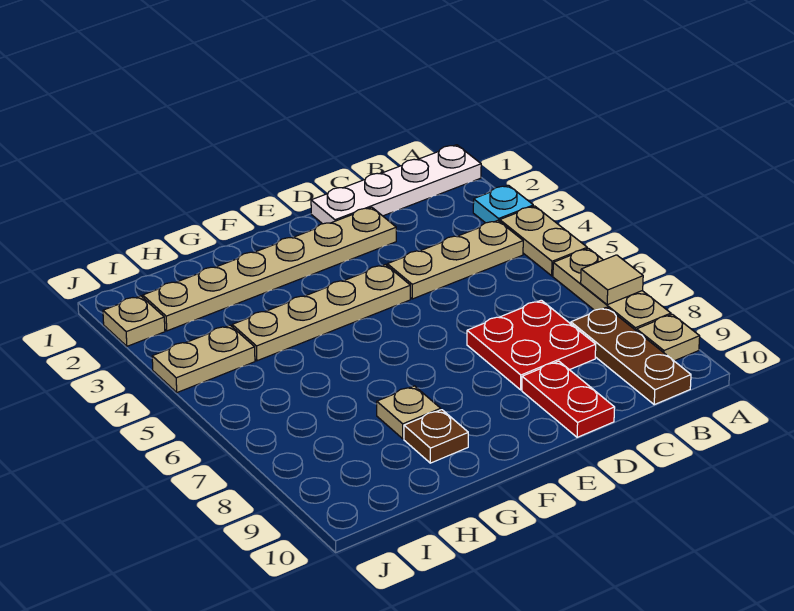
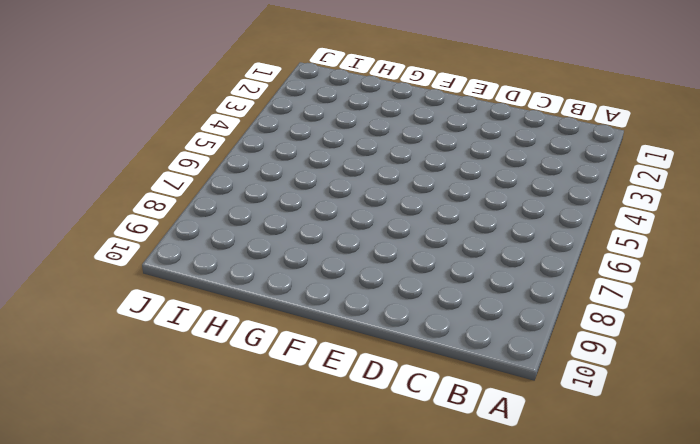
none -> white plate A1:D1 level 1
none -> cyan plate A3 level 1
none -> tan plate A4:A5 level 1

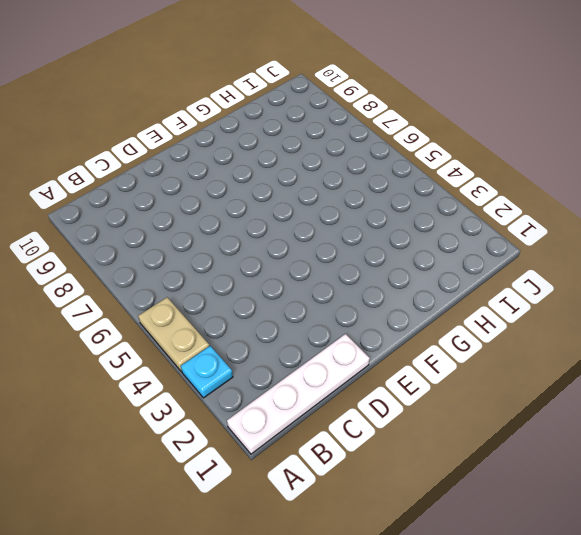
none -> tan plate A6:A8 level 1
none -> tan plate A9 level 1
none -> tan plate B4:D4 level 1

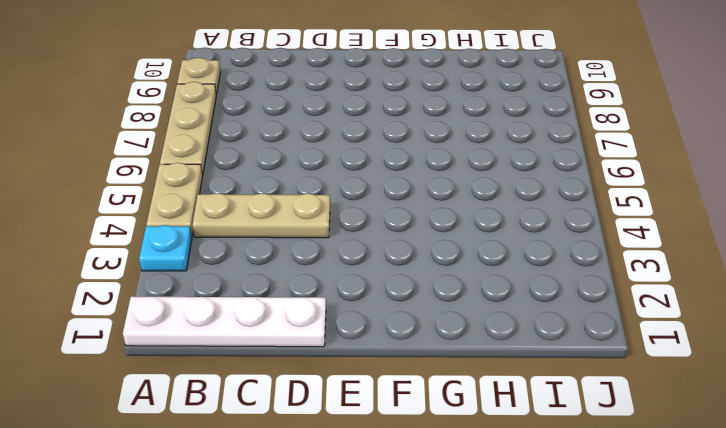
none -> brown plate B8:B10 level 1
none -> red plate C7:D8 level 1
none -> tan plate D2:I2 level 1

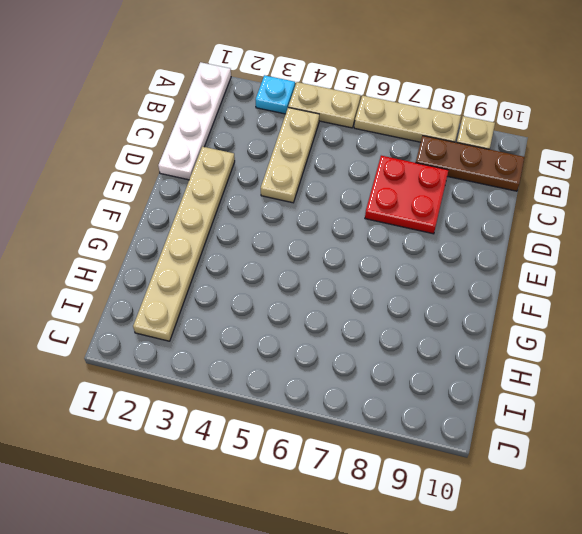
none -> red plate D9:D10 level 1
none -> tan plate E4:H4 level 1
none -> tan plate G8 level 1

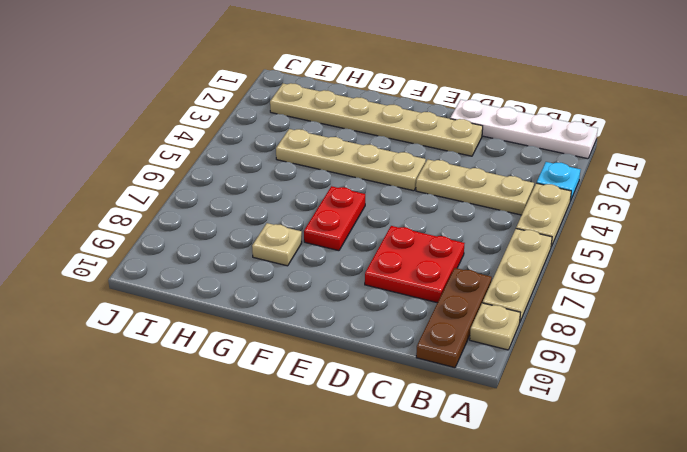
red plate F6:F7 level 1 -> red plate D9:D10 level 1
none -> brown plate G9 level 1
none -> tan plate I4:J4 level 1
none -> tan plate J2 level 1

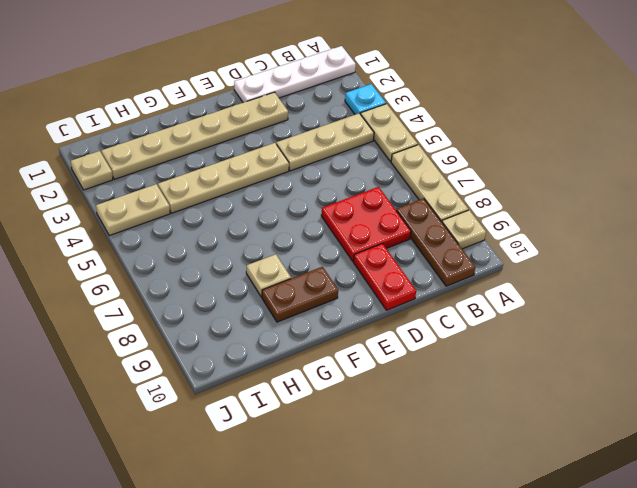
brown plate F9:G9 level 1 -> brown plate G9 level 1
none -> tan tile A7 level 2

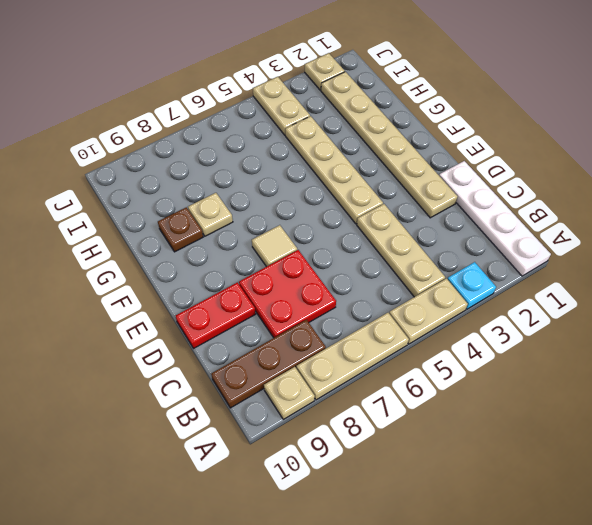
tan tile E7 level 1 -> tan tile A7 level 2

